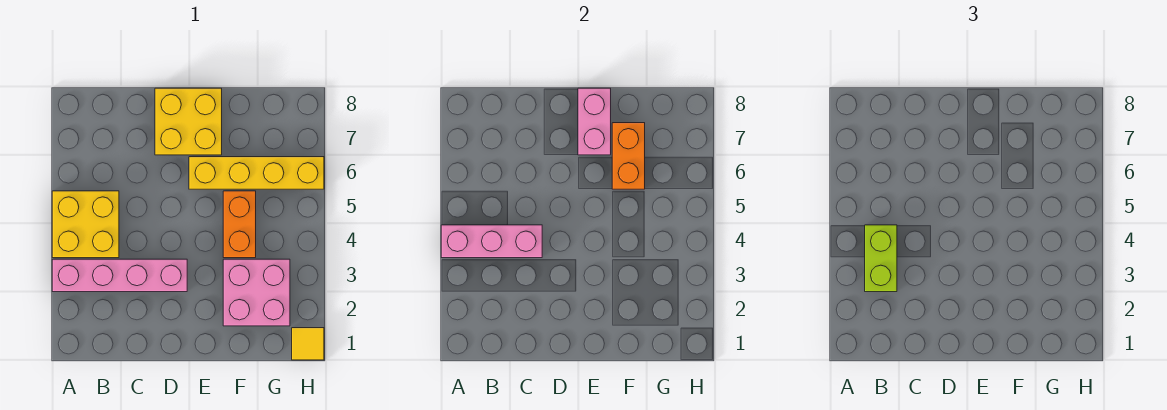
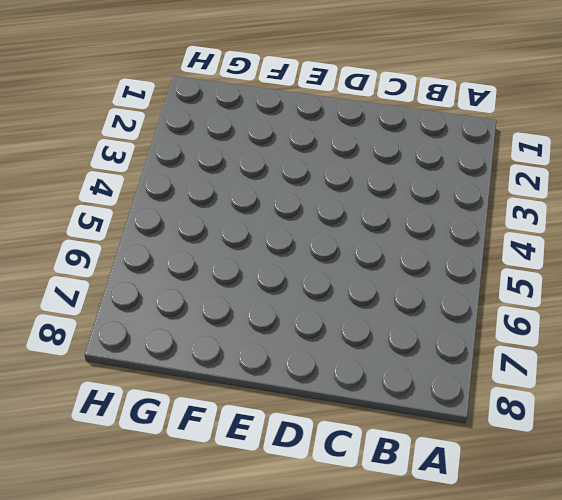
none -> pink brick A3:D3 level 1
none -> yellow brick A4:B5 level 1

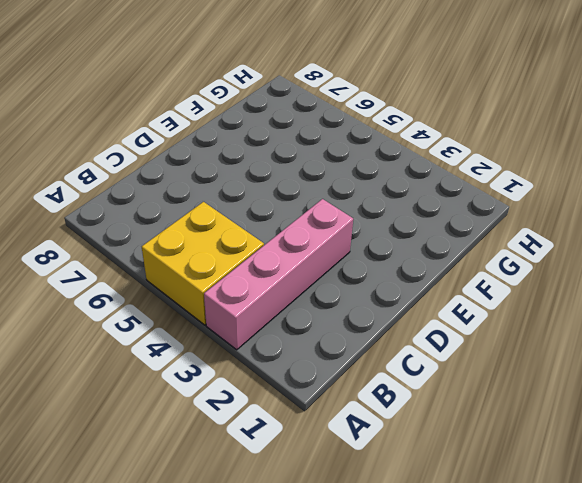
none -> yellow brick D7:E8 level 1
none -> yellow brick E6:H6 level 1

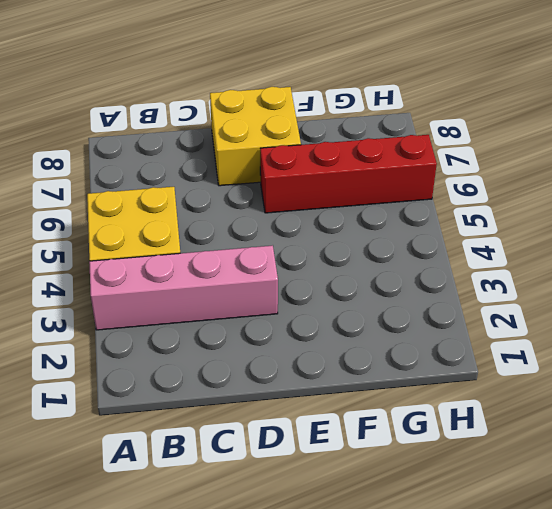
red brick E6:H6 level 1 -> yellow brick E6:H6 level 1
none -> pink brick F2:G3 level 1
none -> orange brick F4:F5 level 1

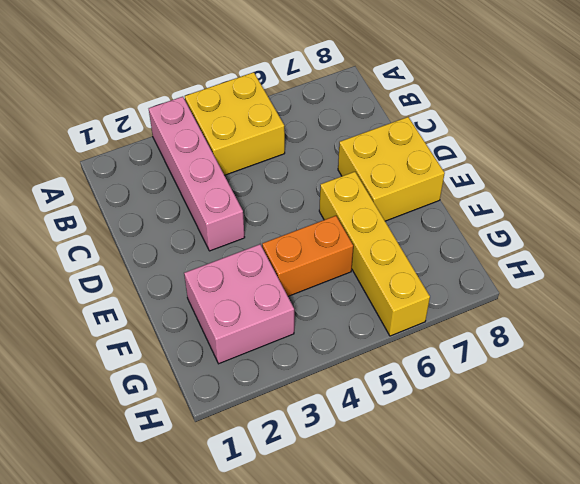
none -> yellow tile H1 level 1
none -> pink brick A4:C4 level 2

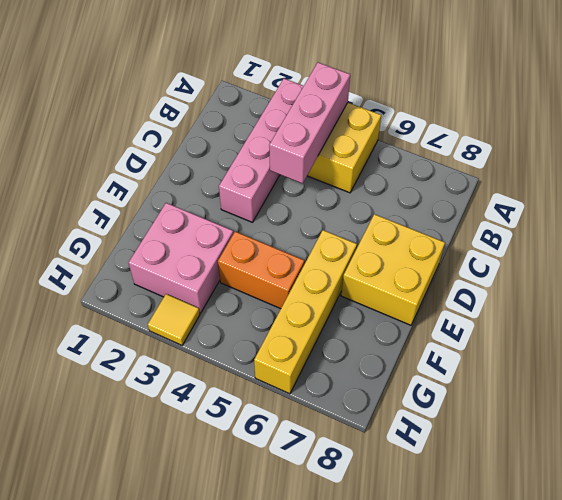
yellow tile H3 level 1 -> yellow tile H1 level 1
none -> pink brick E7:E8 level 2
none -> orange brick F6:F7 level 2

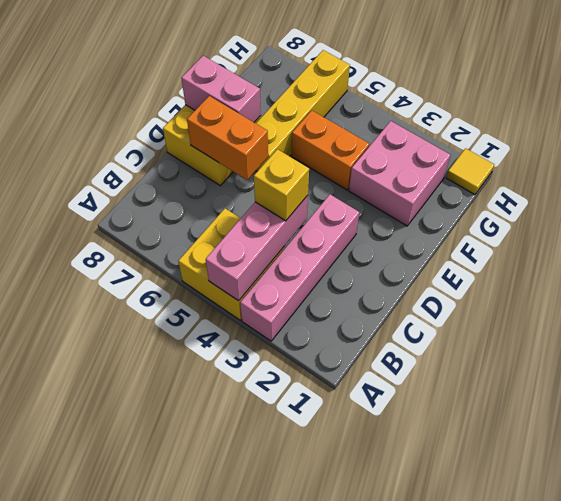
yellow brick C4 level 3 -> none
orange brick D6:D7 level 2 -> orange brick F6:F7 level 2
none -> lime brick B3:B4 level 3

